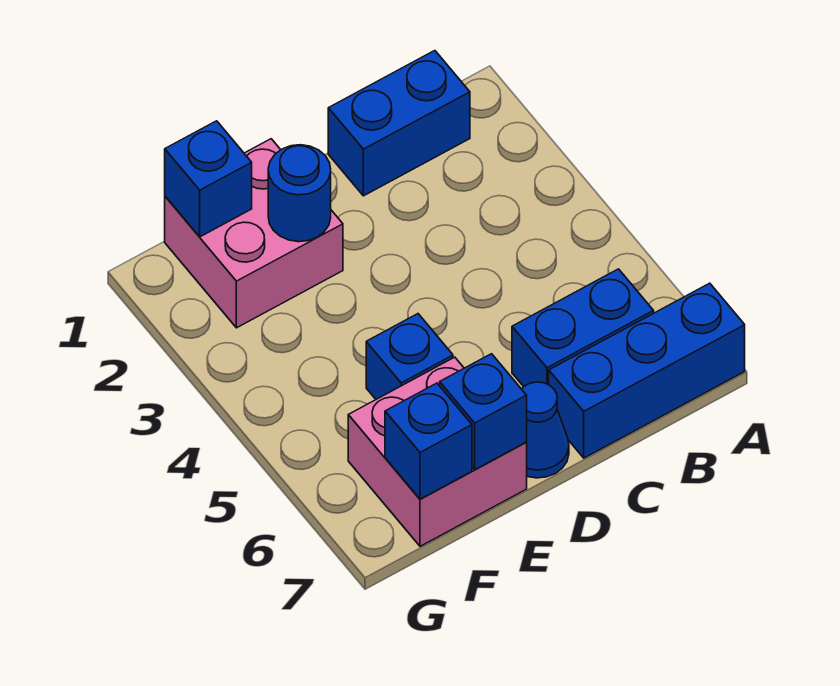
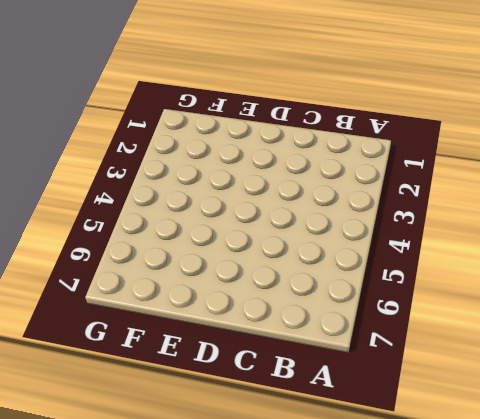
none -> blue brick A7:C7 level 1
none -> blue brick B1:C1 level 1

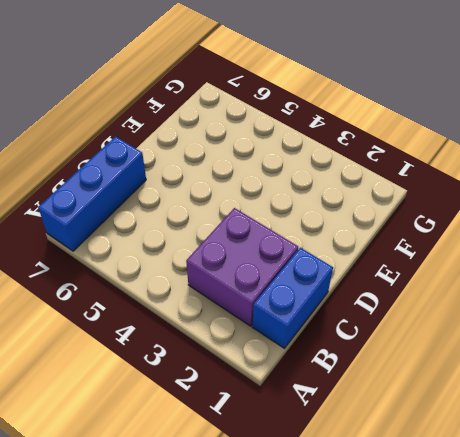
purple brick B2:C3 level 1 -> none
none -> blue brick B6:C6 level 1
none -> blue cone D7 level 1

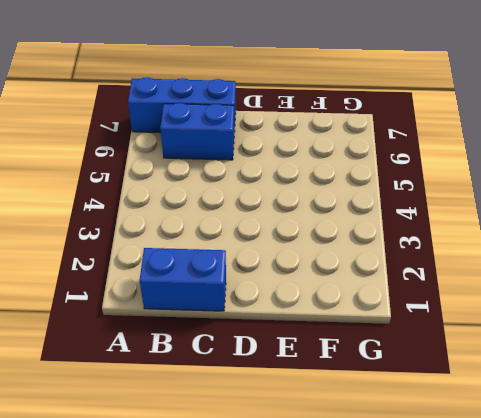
none -> blue cone D7 level 1
none -> pink brick E1:F2 level 1

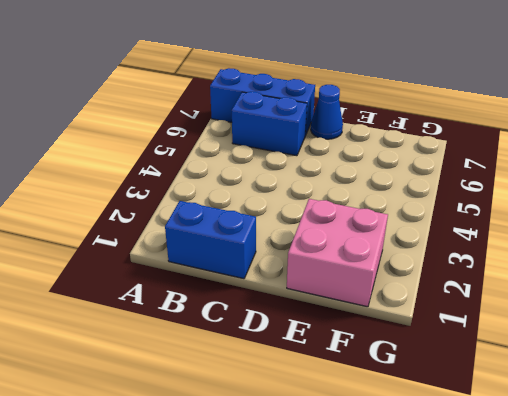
none -> blue brick E5 level 1
none -> pink brick E6:F7 level 1

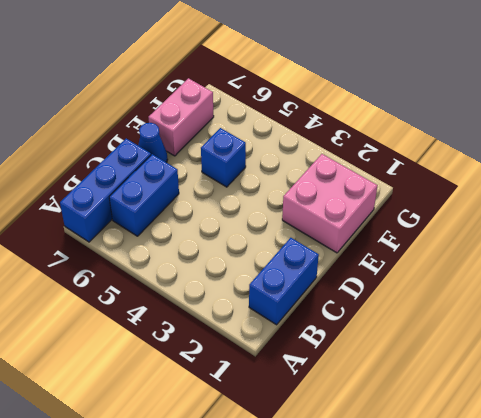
pink brick E7:F7 level 1 -> pink brick E6:F7 level 1
none -> blue round brick E2 level 2
none -> blue brick E7 level 2

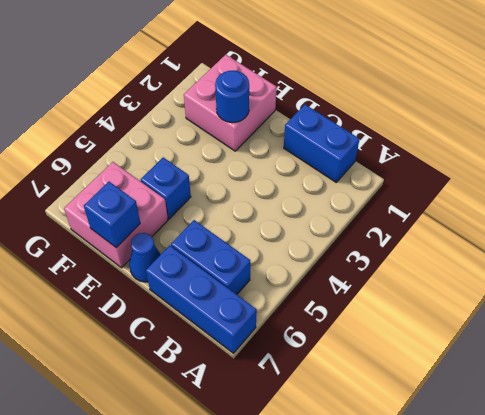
none -> blue brick F1 level 2
none -> blue brick F7 level 2

